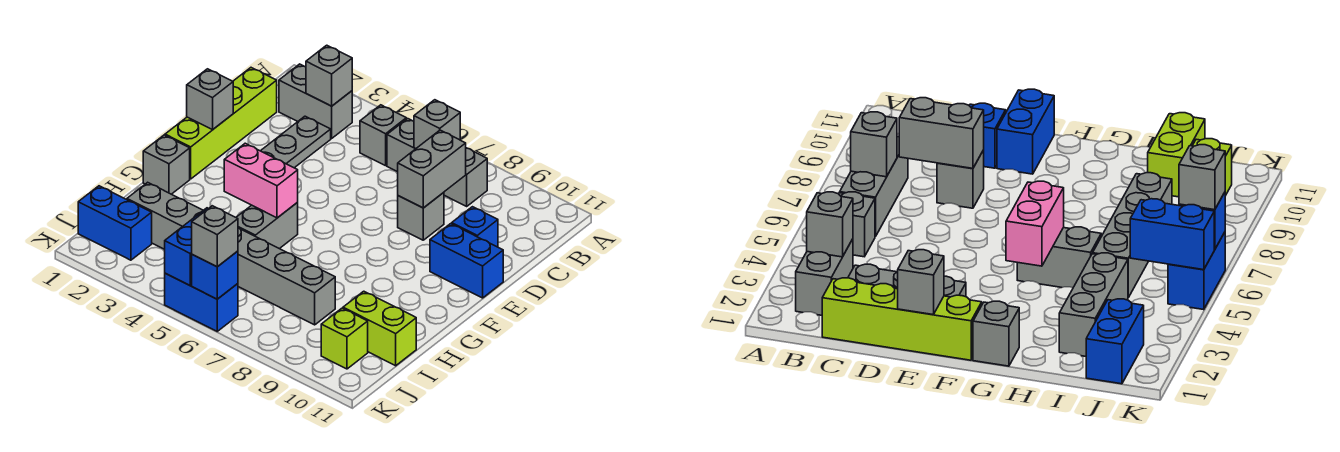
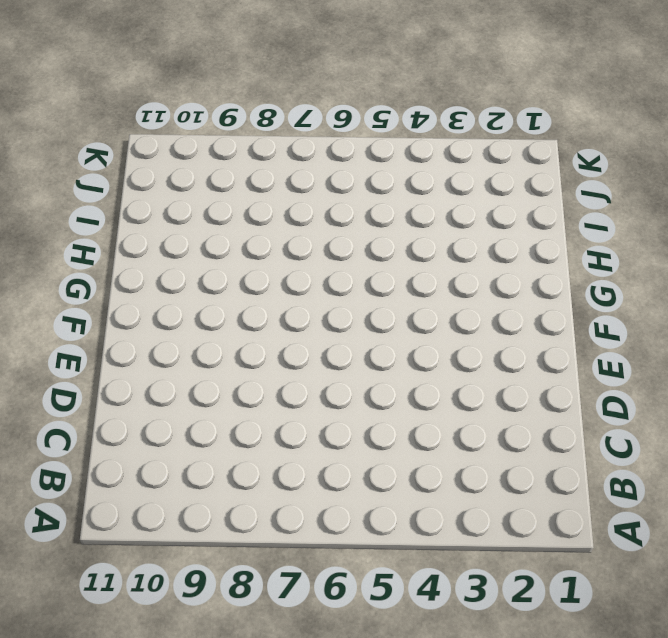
none -> grey brick B2:B3 level 1
none -> grey brick B5 level 1
none -> grey brick B6:B8 level 1

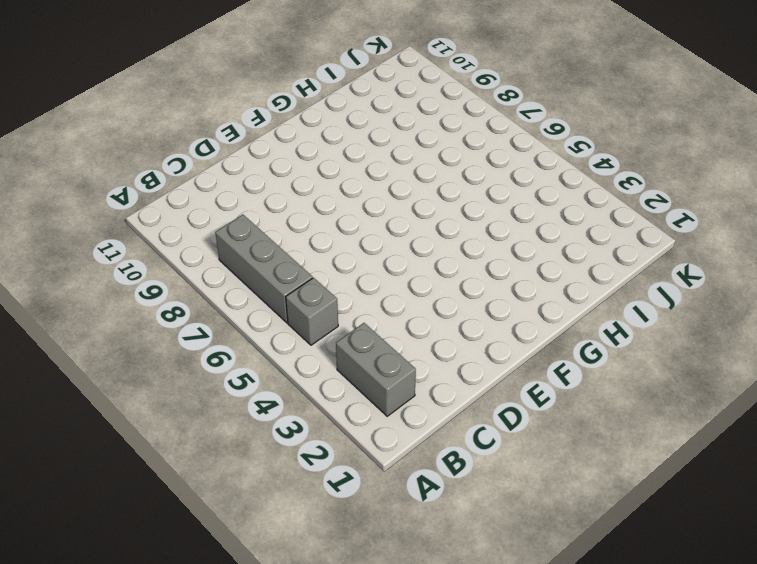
none -> lime brick C1:F1 level 1
none -> grey plate C3:E3 level 1
none -> grey brick D8 level 1

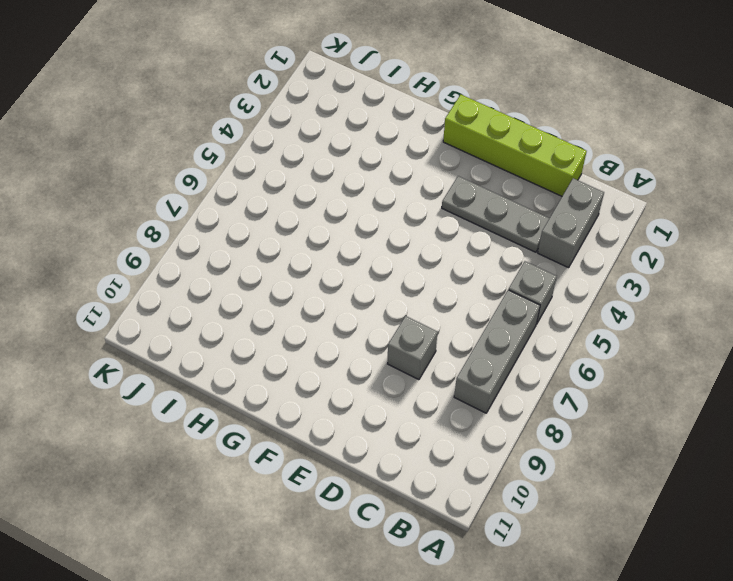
none -> blue brick D10 level 1
none -> blue brick E10:E11 level 1
none -> grey brick G1 level 1

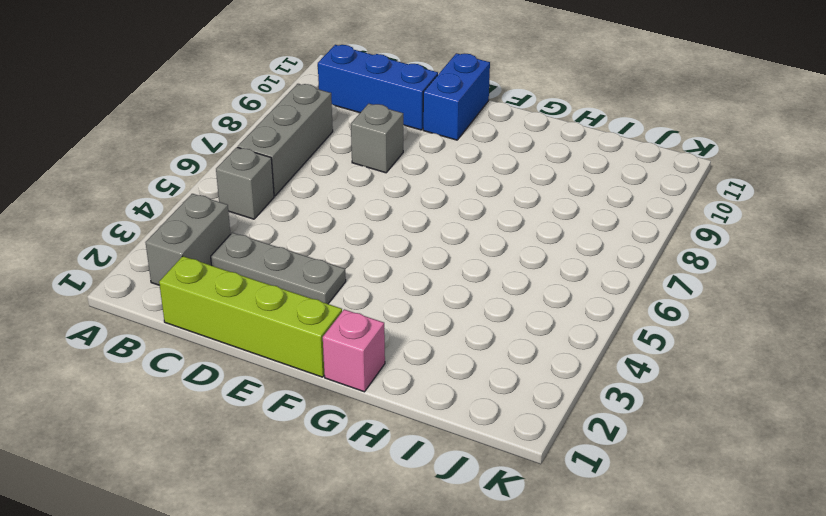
blue brick B10:D10 level 1 -> blue brick D10 level 1
pink brick G1 level 1 -> grey brick G1 level 1
none -> grey brick G5:H5 level 1
none -> grey brick I2:I4 level 1
none -> grey brick I5:I8 level 1

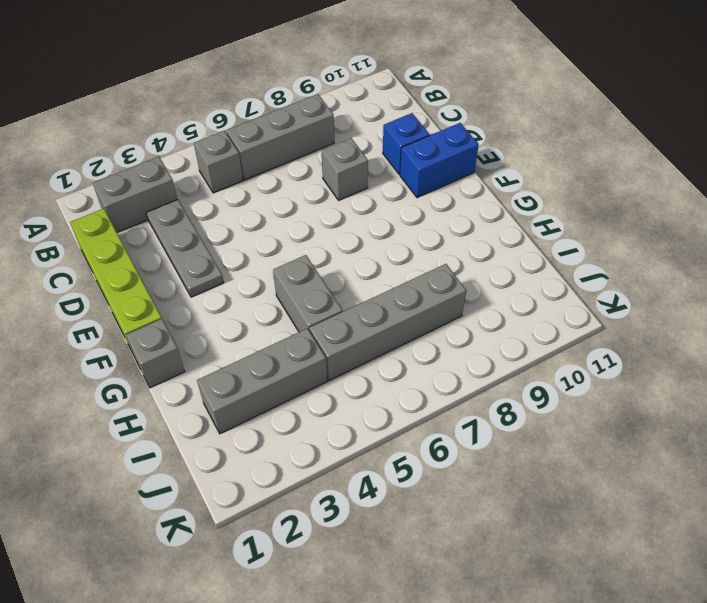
none -> lime brick I10:I11 level 1
none -> blue brick J1:J2 level 1
none -> lime brick J10 level 1

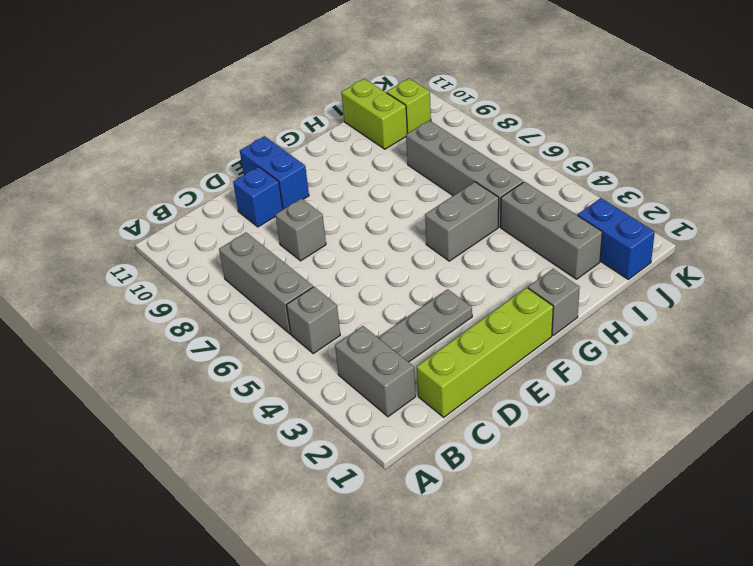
none -> blue brick K5:K6 level 1
none -> grey brick B3 level 2
none -> grey brick B7 level 2

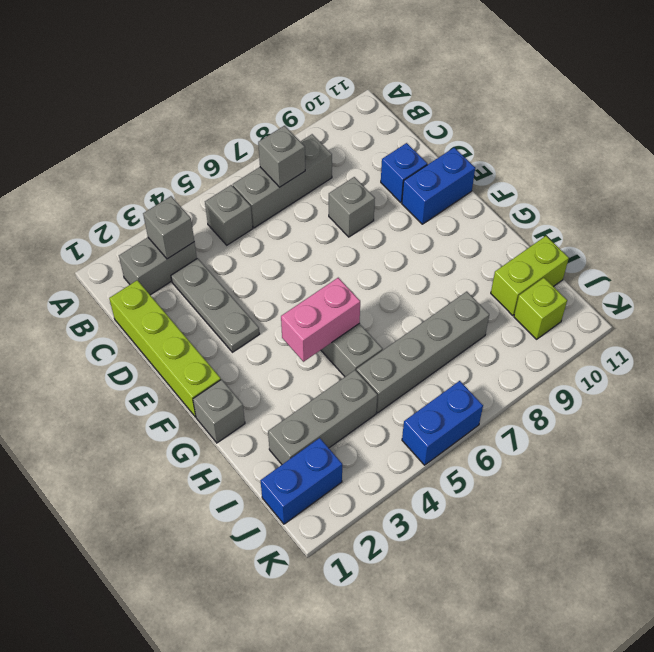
none -> grey brick C8:D8 level 2
none -> grey brick E1 level 2
none -> blue brick J5:K5 level 2

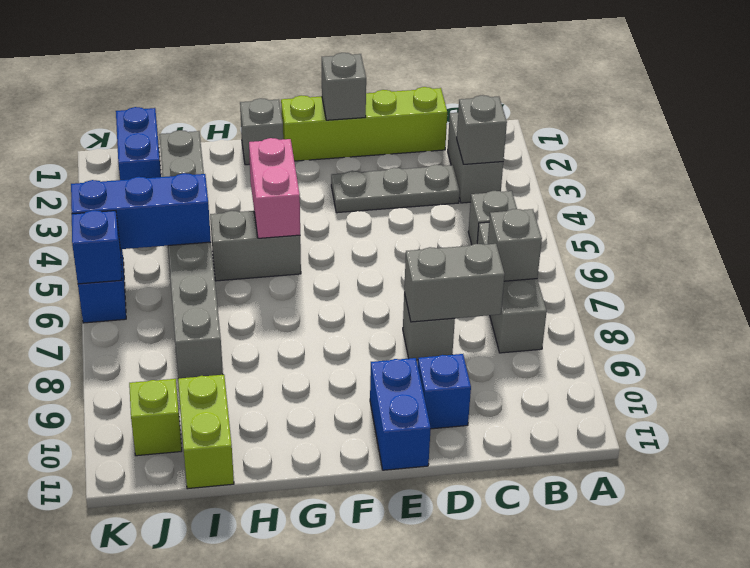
blue brick I5:K5 level 2 -> blue brick J5:K5 level 2
none -> grey brick K6 level 3

